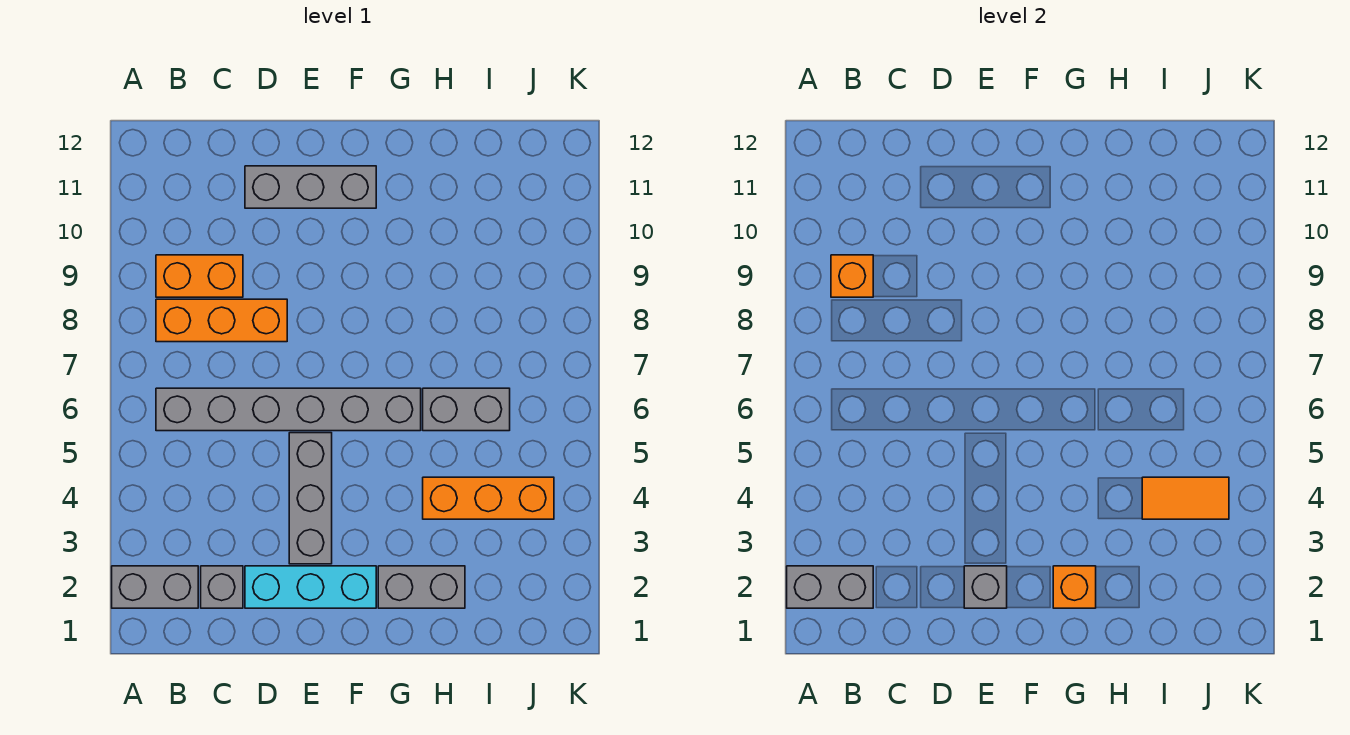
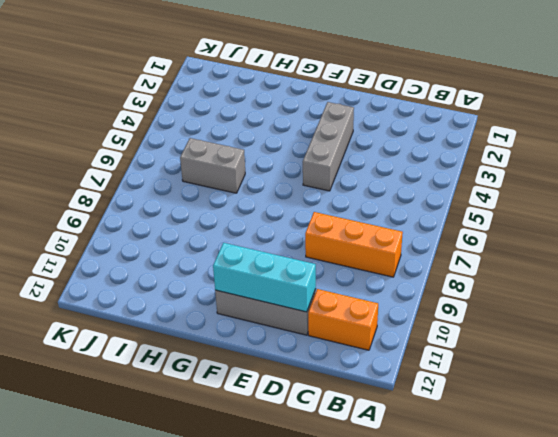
orange brick B11:C11 level 1 -> orange brick B9:C9 level 1
cyan brick D11:F11 level 2 -> cyan brick D2:F2 level 1
none -> grey brick A2:B2 level 1
none -> grey brick B6:G6 level 1
none -> grey brick C2 level 1

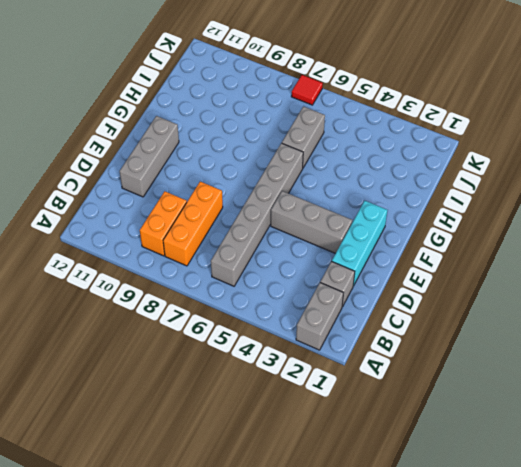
red tile K7 level 1 -> none
none -> grey brick G2:H2 level 1
none -> orange brick H4:J4 level 1
none -> grey brick A2:B2 level 2

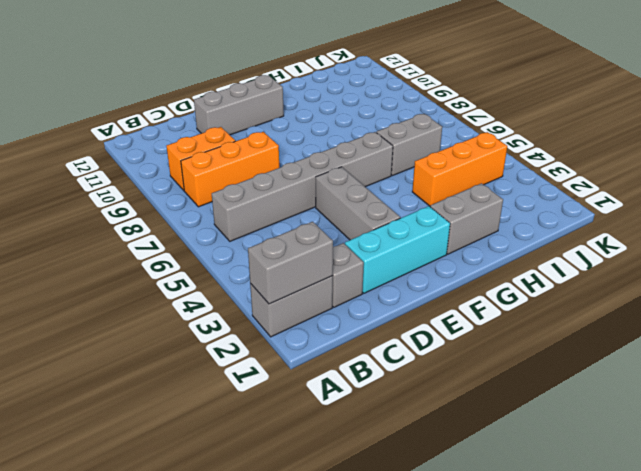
none -> orange brick B9 level 2
none -> grey brick E2 level 2
none -> orange brick G2 level 2

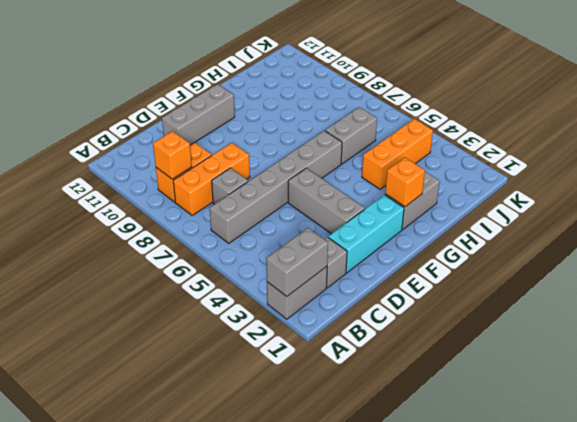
grey brick C7 level 1 -> grey brick E2 level 2
none -> orange tile I4:J4 level 2

